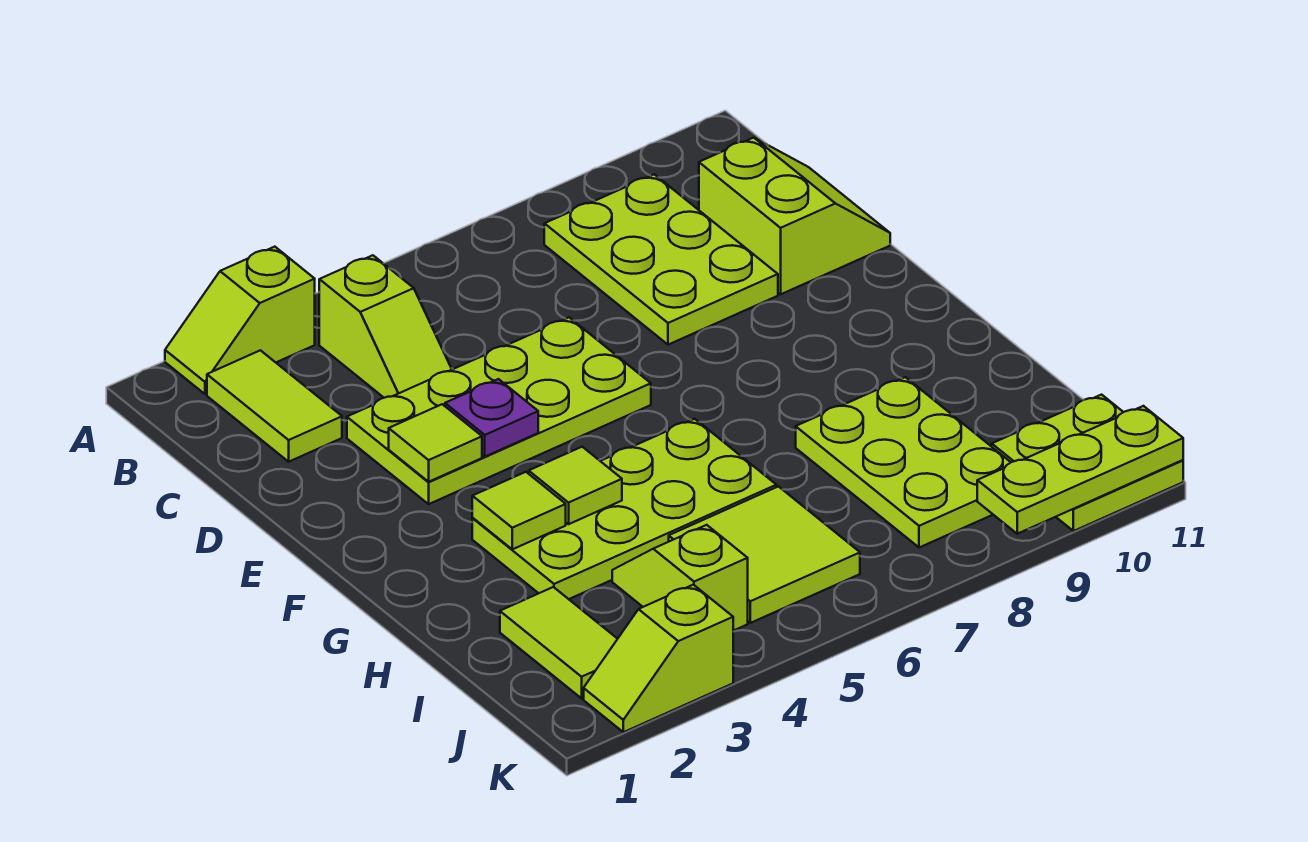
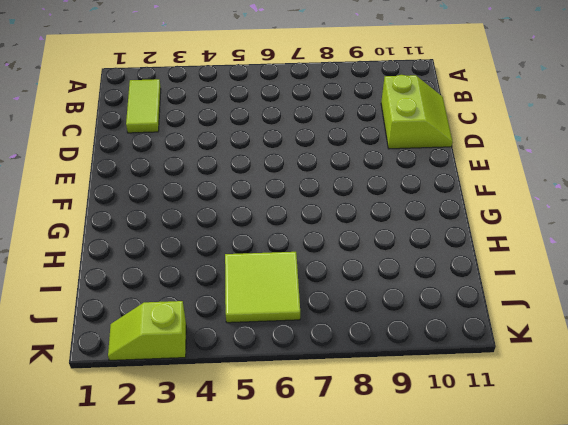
none -> lime slope A2:A3 level 1 top 3
none -> lime slope B4:C4 level 1 top B
none -> lime plate B8:D9 level 1

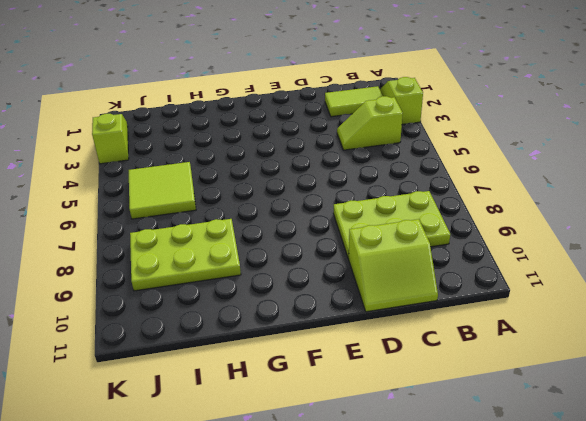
none -> lime plate D3:E6 level 1
none -> lime plate G3:H6 level 1
none -> lime tile I2:J2 level 1

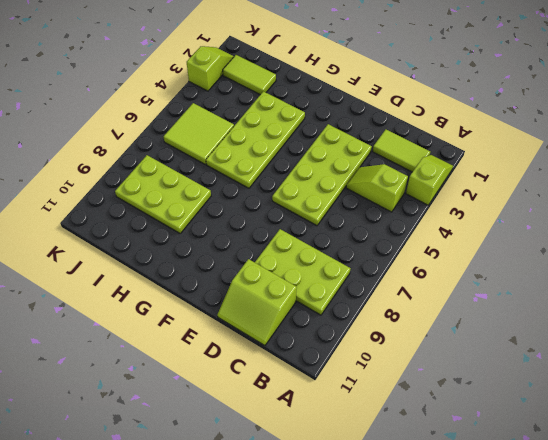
none -> lime slope I4:J4 level 1 top J
none -> lime plate J10:K11 level 1
none -> lime tile E3 level 2

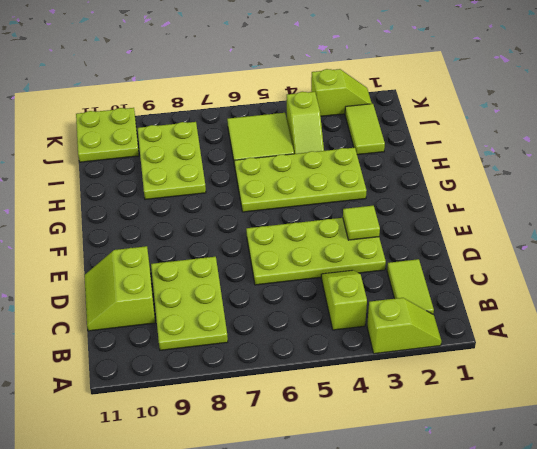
none -> purple plate E4 level 2
none -> lime tile G3 level 2
none -> lime tile G4 level 2

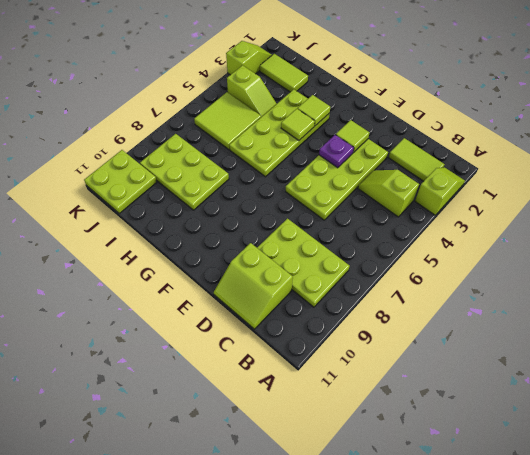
none -> lime plate K9:K11 level 2

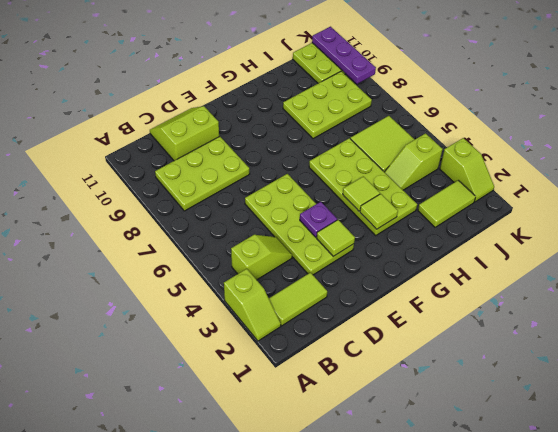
purple plate K9:K11 level 2 -> lime plate K9:K11 level 2

